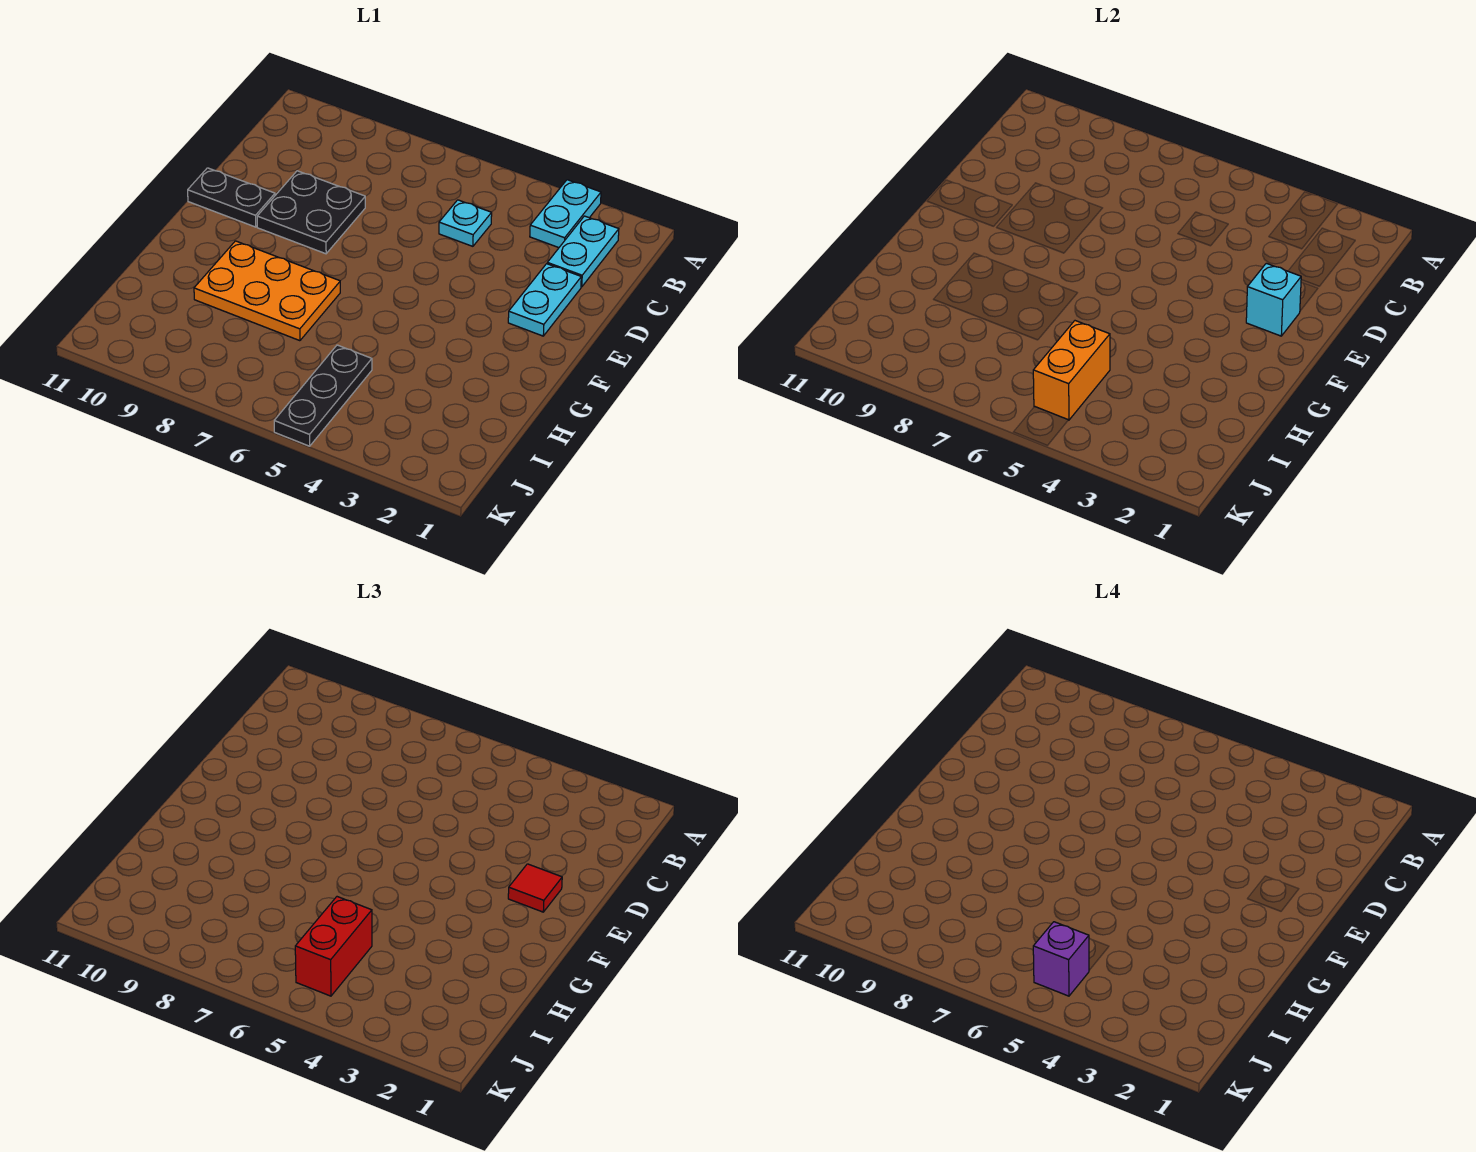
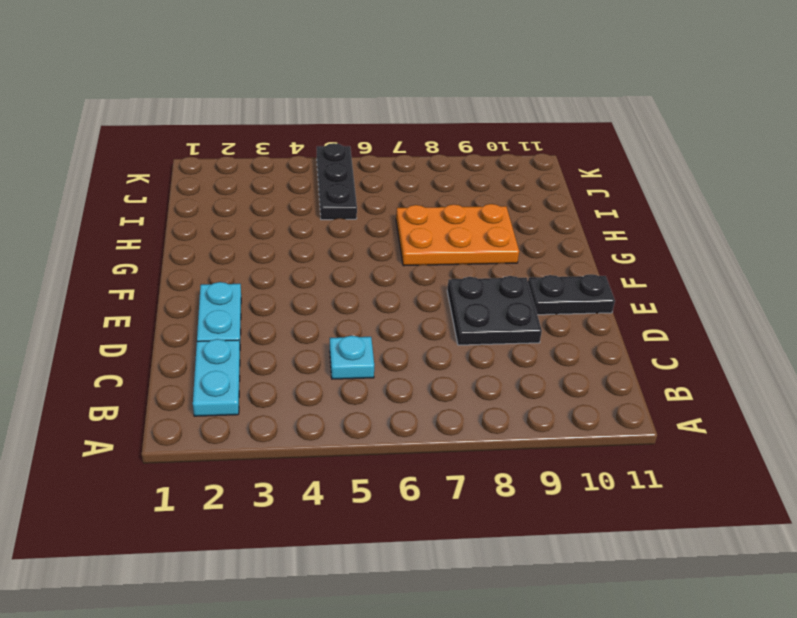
none -> cyan plate A3:B3 level 1
none -> cyan brick E2 level 2
none -> orange brick I5:J5 level 2

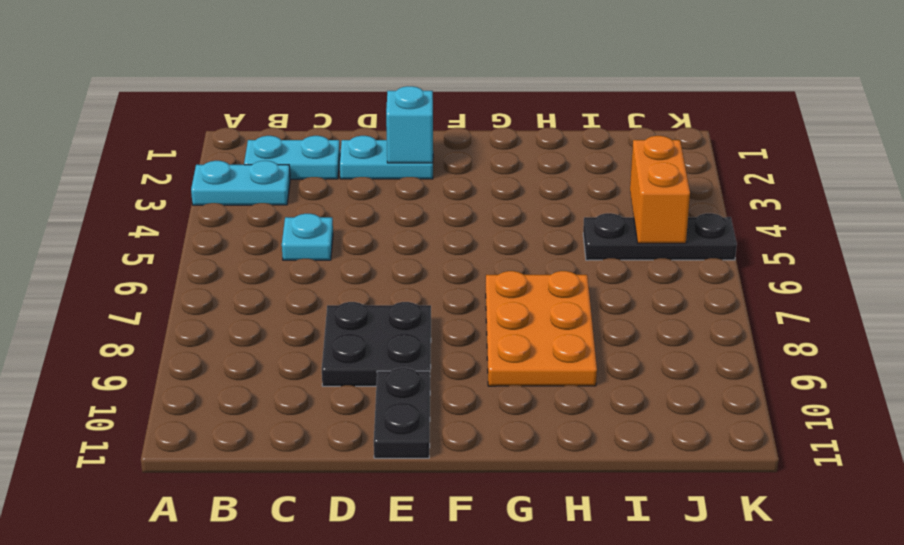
orange brick J4:J5 level 2 -> orange brick I5:J5 level 2
none -> red tile E2 level 3
none -> red brick I5:J5 level 3
none -> purple brick J5 level 4

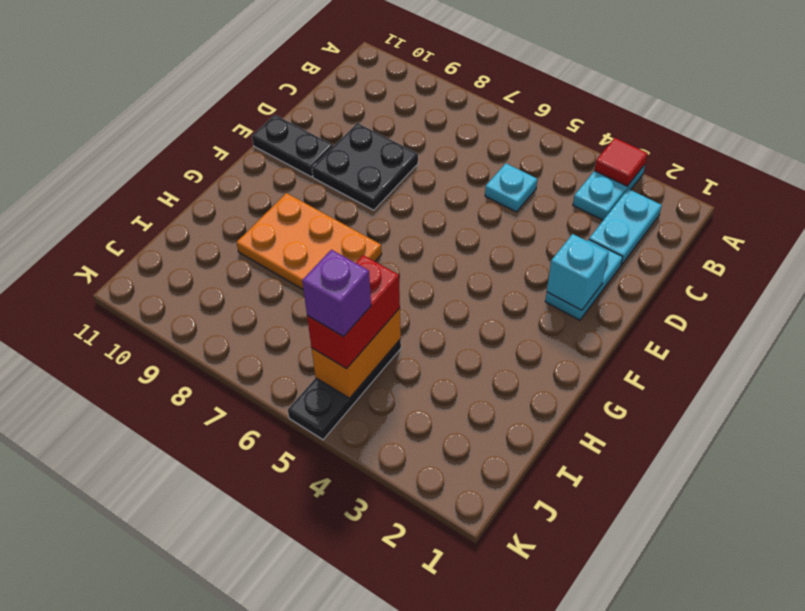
red tile A3 level 2 -> red tile E2 level 3

